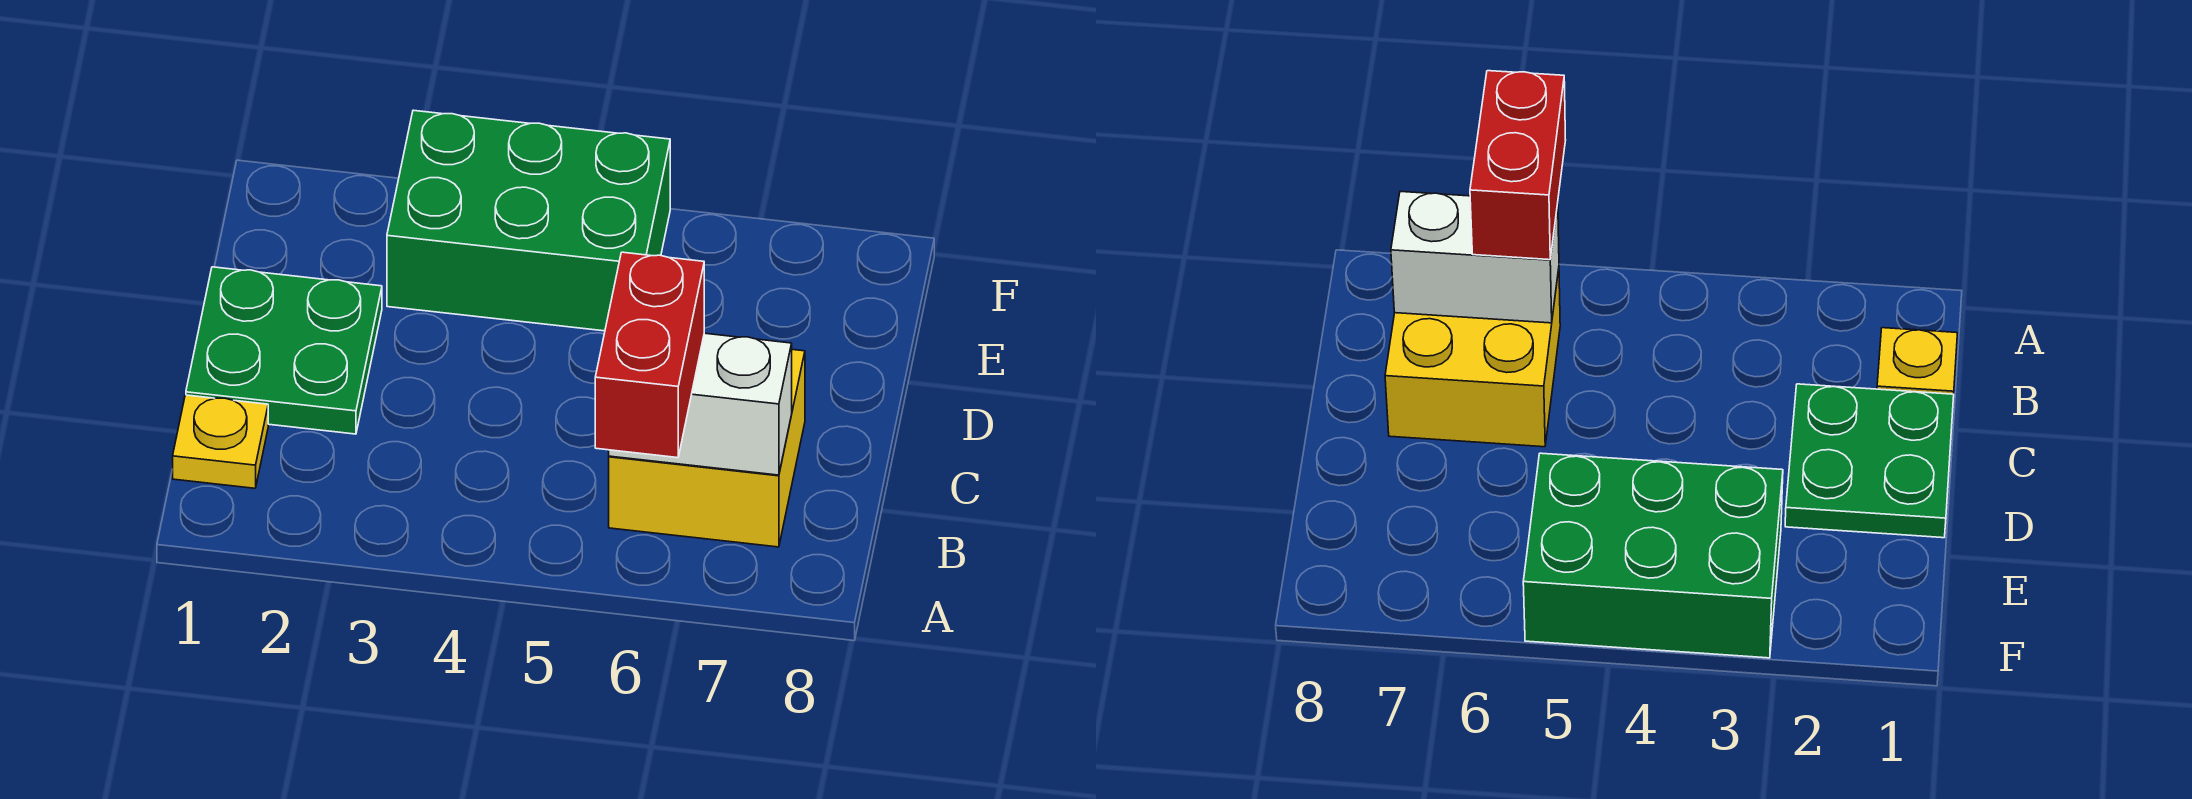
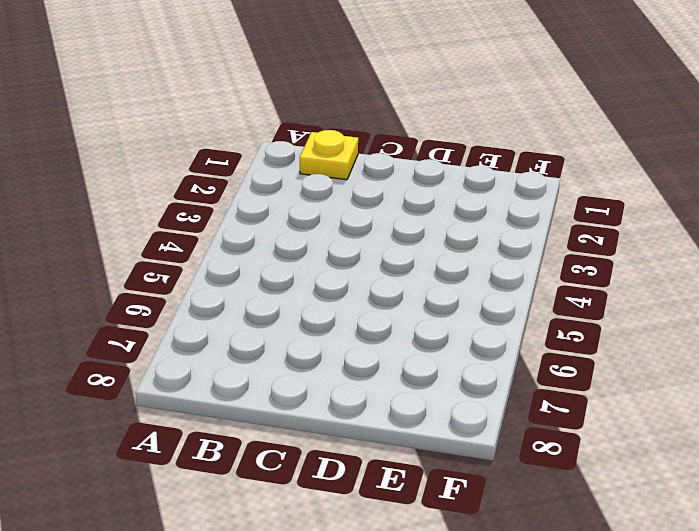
none -> yellow brick B6:C7 level 1
none -> green plate C1:D2 level 1

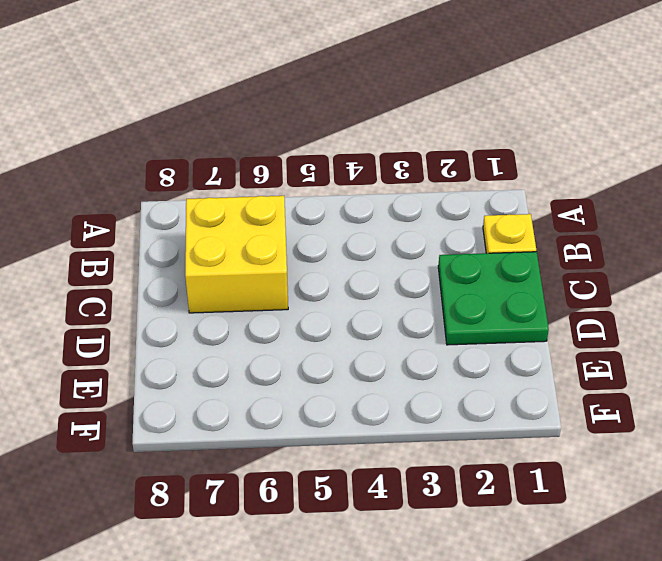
none -> green brick E3:F5 level 1
none -> white brick B6:B7 level 2

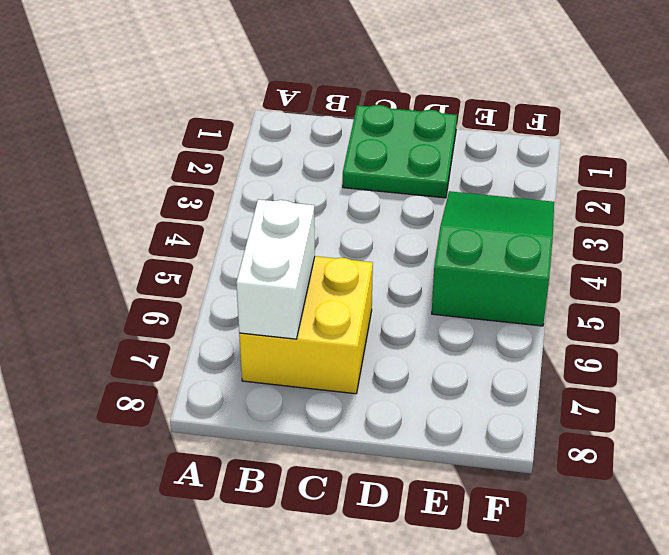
green slope E3:F5 level 1 top 5 -> green brick E3:F5 level 1
none -> yellow plate B1 level 1
none -> red brick A6:B6 level 3

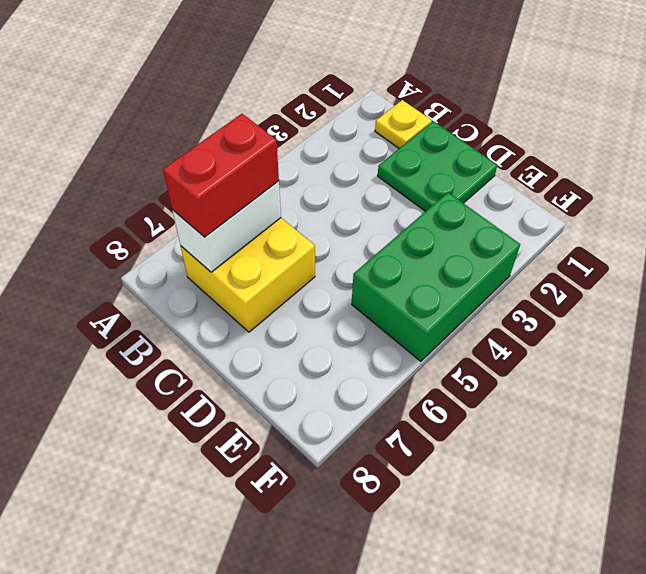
red brick B6:B7 level 3 -> red brick A6:B6 level 3

